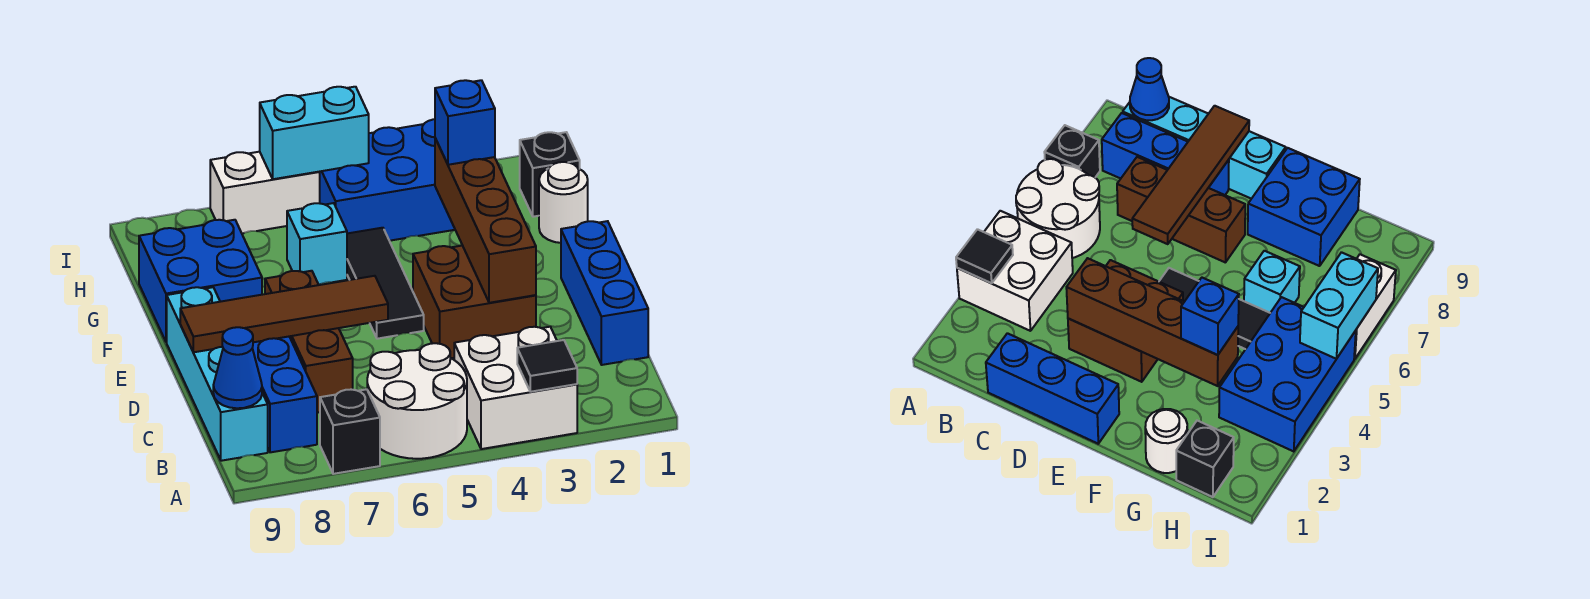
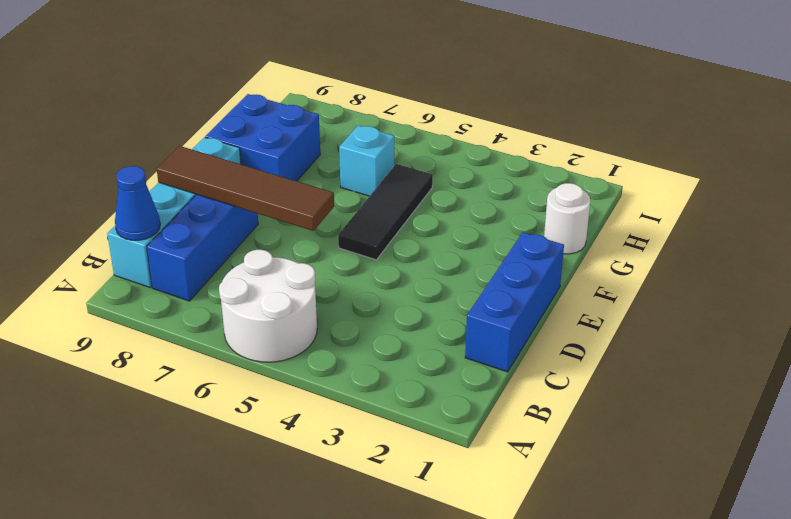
none -> white brick A3:B4 level 1
none -> black brick A7 level 1
none -> brown brick C7:E7 level 1

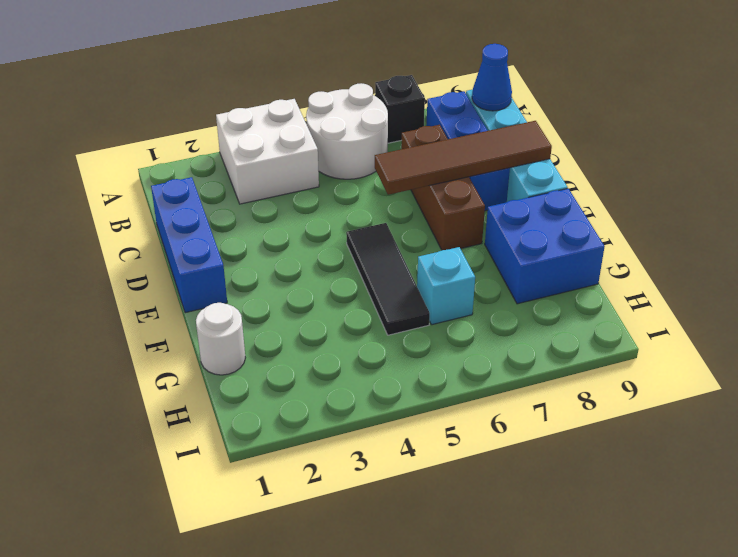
none -> brown brick D3:E4 level 1
none -> black brick H1 level 1
none -> blue brick H3:I5 level 1

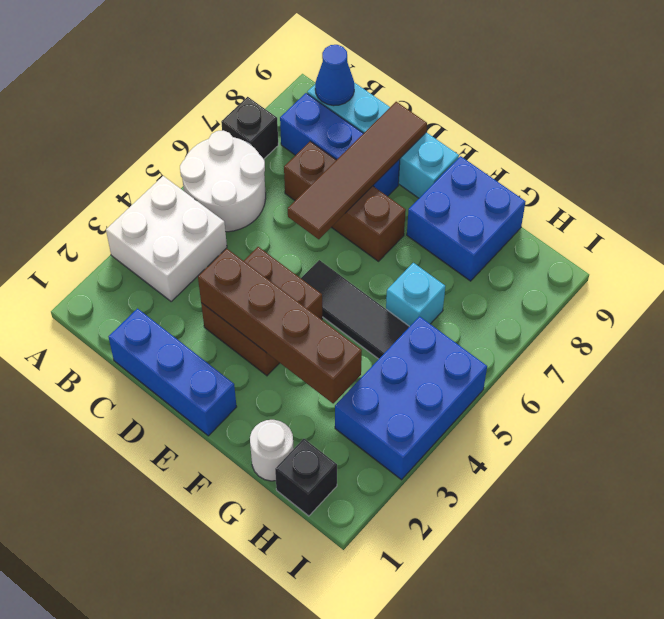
none -> white brick I6:I7 level 1
none -> black tile A3 level 2
none -> cyan brick I5:I6 level 2

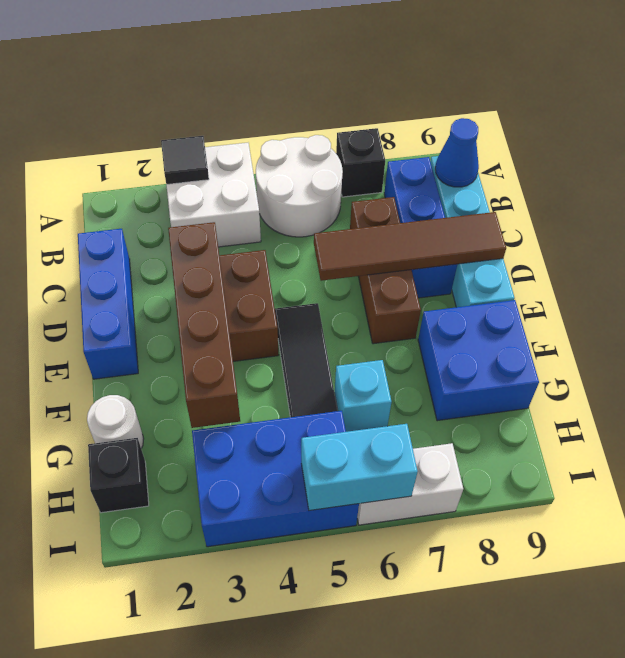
none -> blue brick G3 level 3

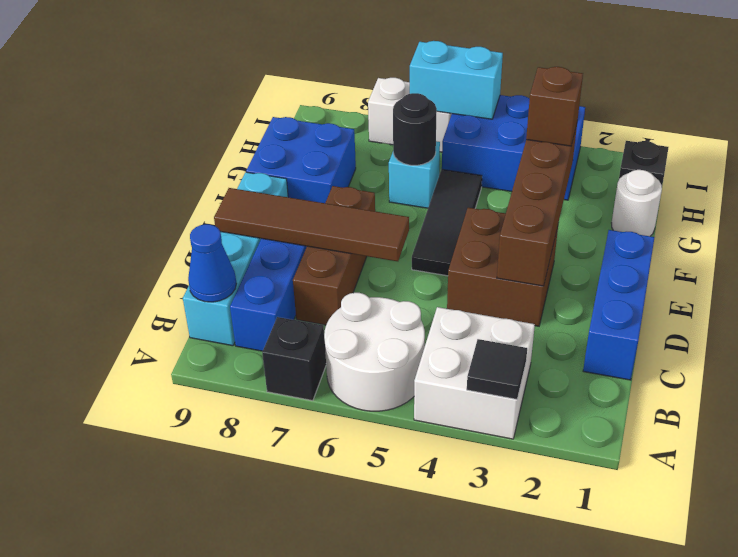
brown brick G3 level 3 -> blue brick G3 level 3
black round brick G6 level 2 -> none

